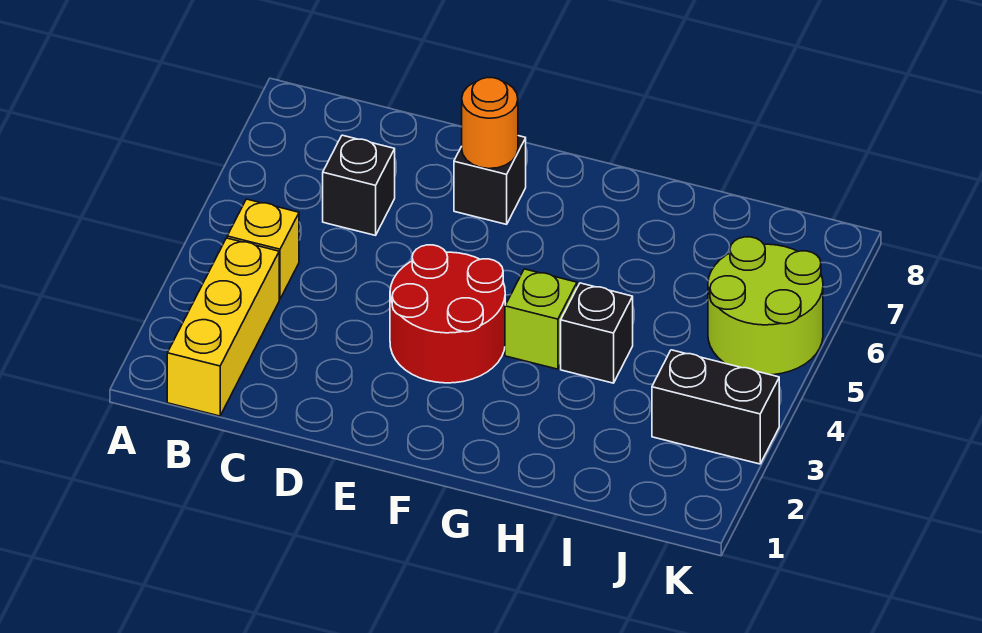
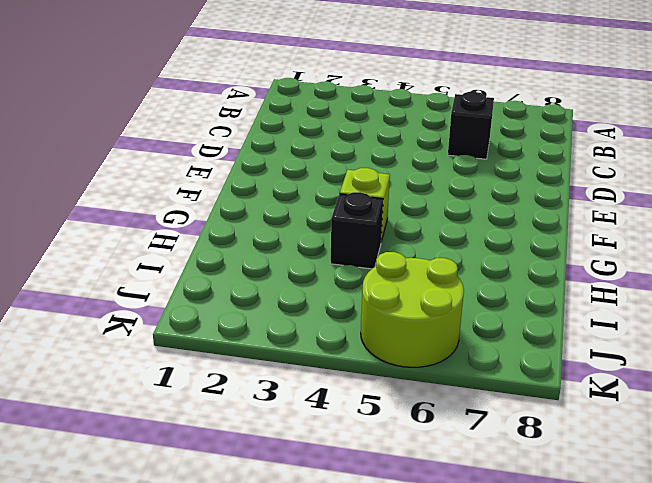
none -> yellow brick B1:B3 level 1
none -> yellow brick B4 level 1

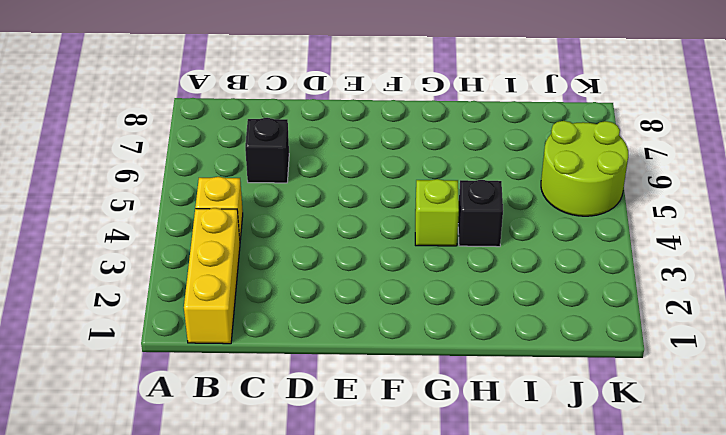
none -> red round brick E3:F4 level 1
none -> black brick E7 level 1

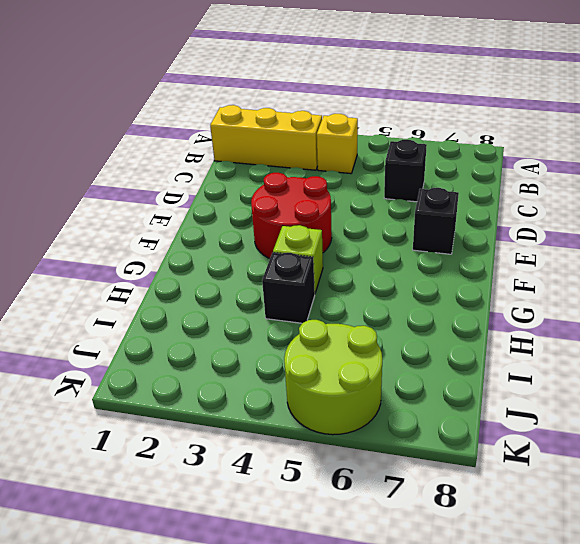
none -> black brick J3:K3 level 1
none -> orange round brick E7 level 2

